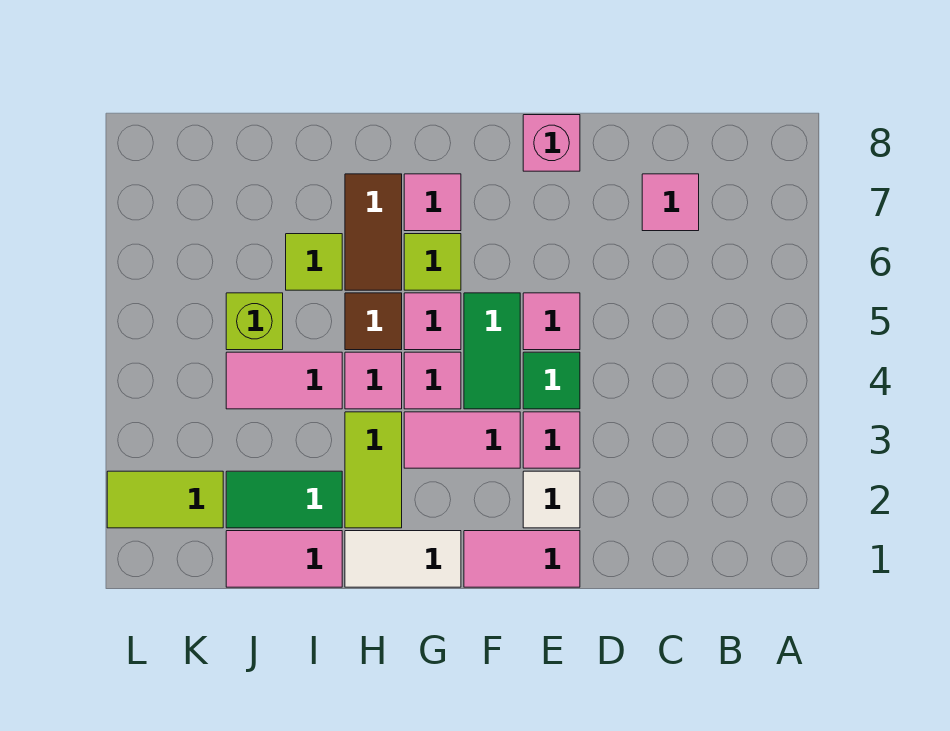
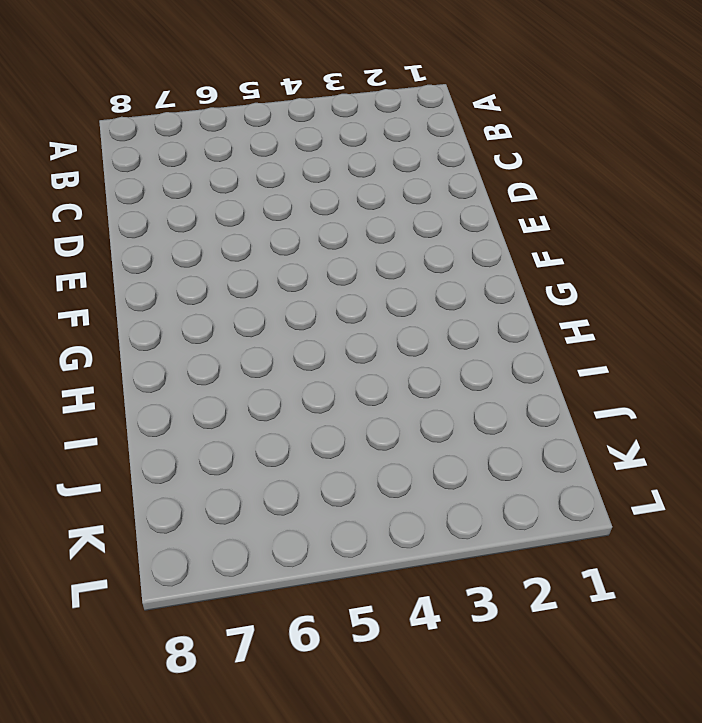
none -> pink tile C7 level 1
none -> pink tile E1:F1 level 1
none -> white tile E2 level 1

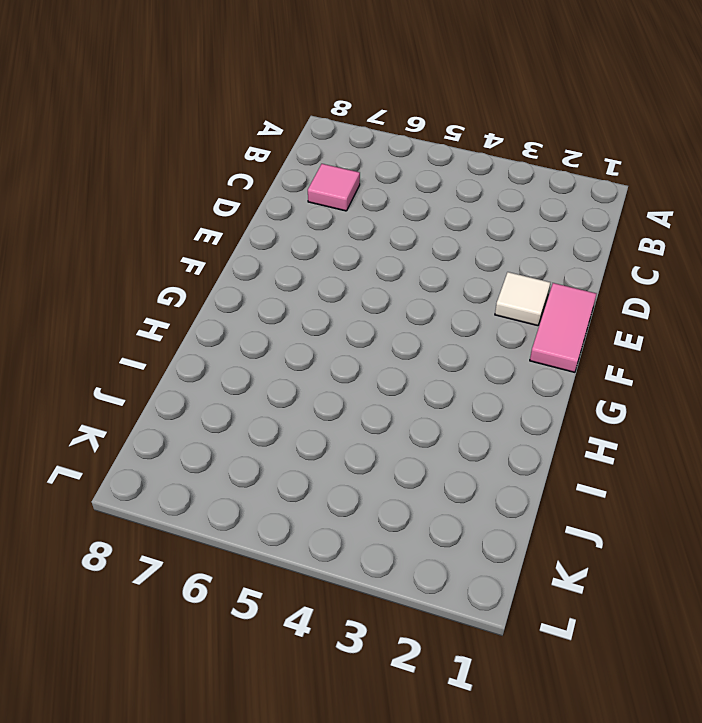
none -> pink tile E3 level 1
none -> green tile E4 level 1
none -> pink tile E5 level 1

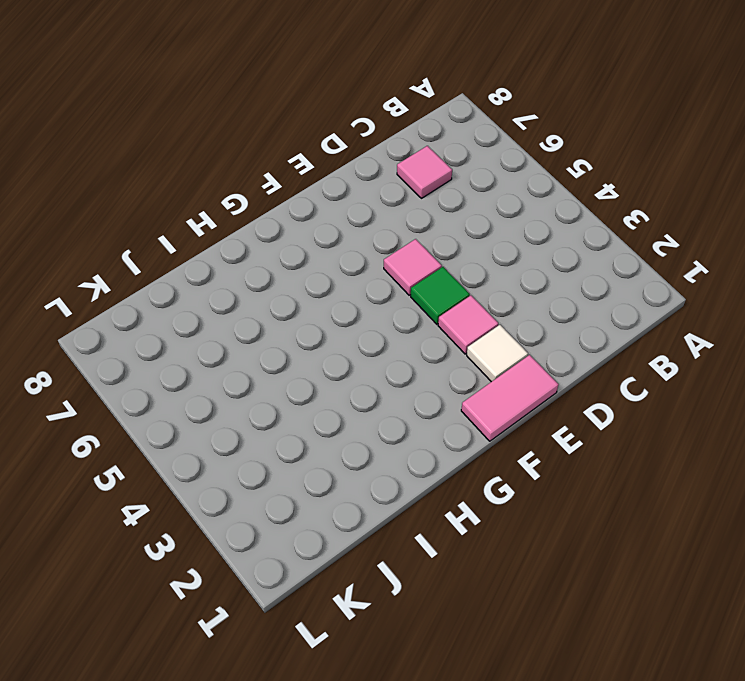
none -> pink brick E8 level 1
none -> pink tile F3:G3 level 1
none -> green tile F4:F5 level 1

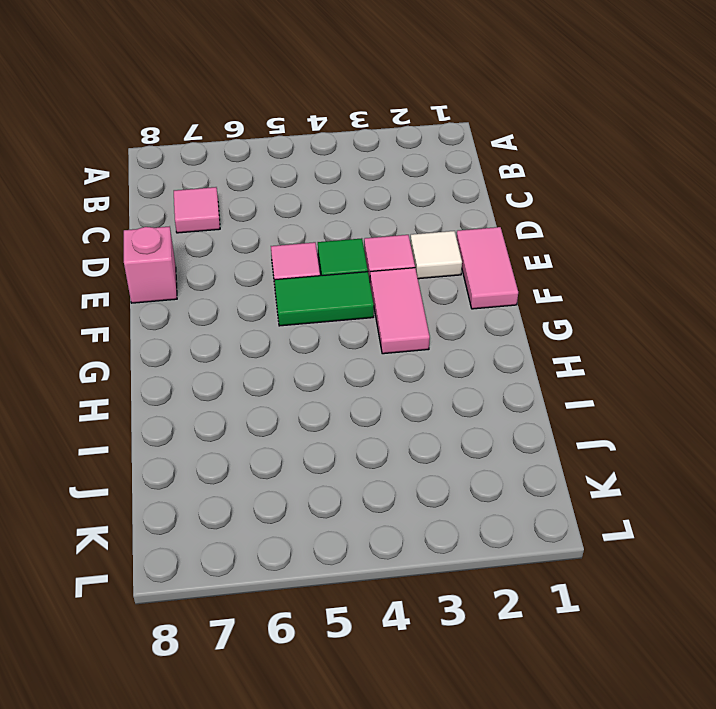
none -> white tile G1:H1 level 1
none -> pink tile G4 level 1
none -> pink tile G5 level 1

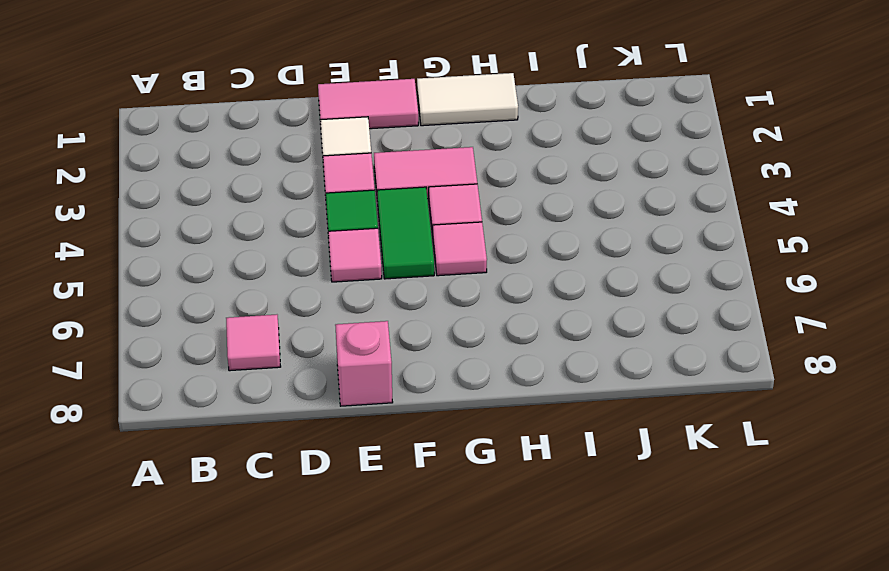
none -> lime tile G6 level 1
none -> pink tile G7 level 1
none -> lime tile H2:H3 level 1

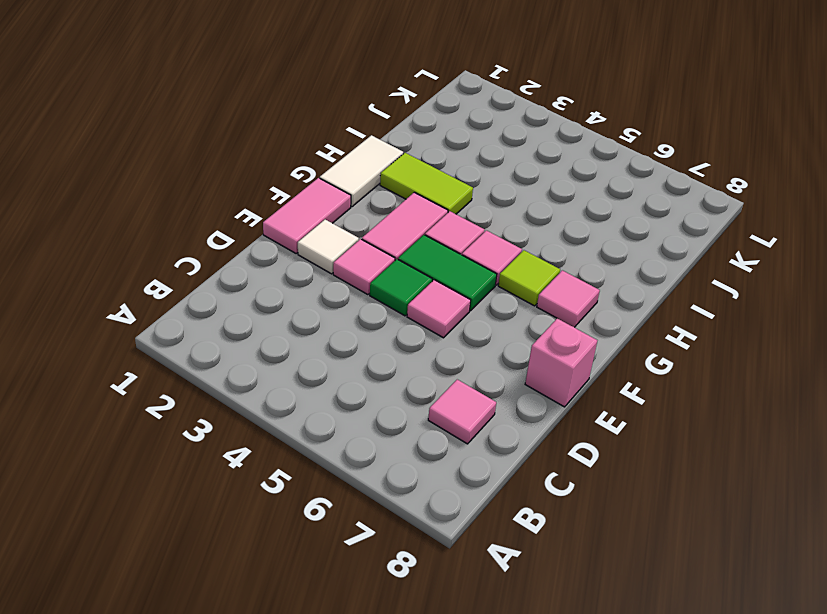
none -> pink tile H4 level 1
none -> brown tile H5 level 1
none -> brown tile H6:H7 level 1

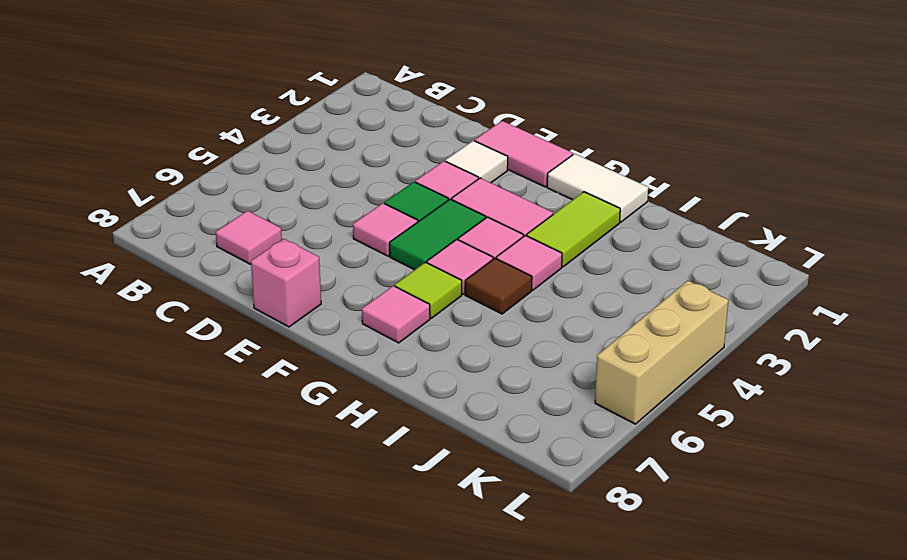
tan brick L4:L6 level 1 -> none
none -> brown tile H6:H7 level 1
none -> pink tile I1:J1 level 1
none -> green tile I2:J2 level 1

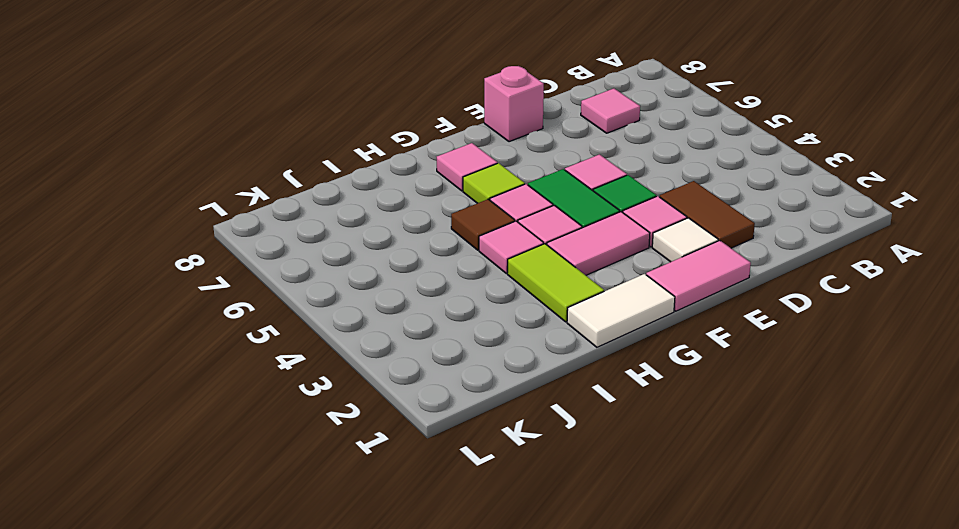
brown tile D2:D3 level 1 -> brown tile H6:H7 level 1
none -> pink tile I1:J1 level 1
none -> green tile I2:J2 level 1
none -> pink tile I4:J4 level 1

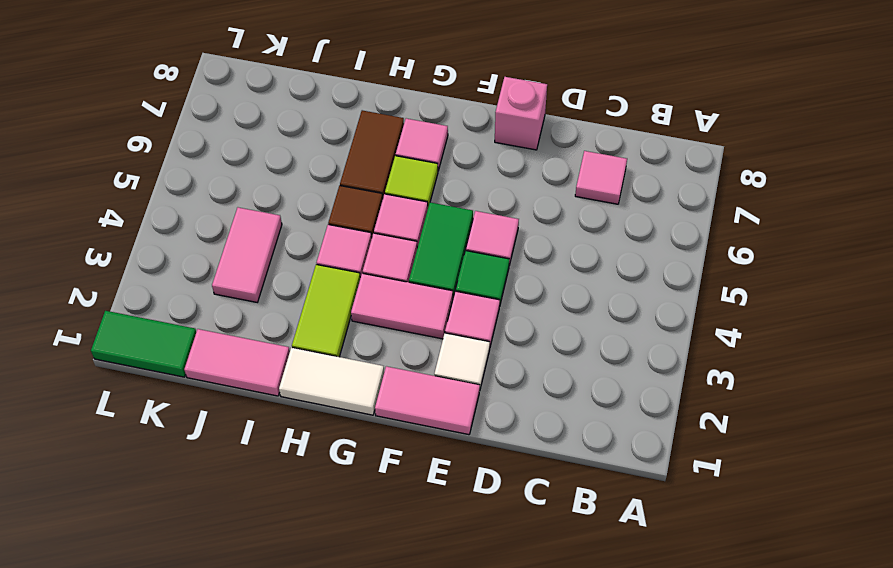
pink tile J3:J4 level 1 -> pink tile I4:J4 level 1
green tile K1:L1 level 1 -> green tile I2:J2 level 1
none -> lime tile I6 level 1
none -> lime brick J5 level 1
none -> lime tile K2:L2 level 1

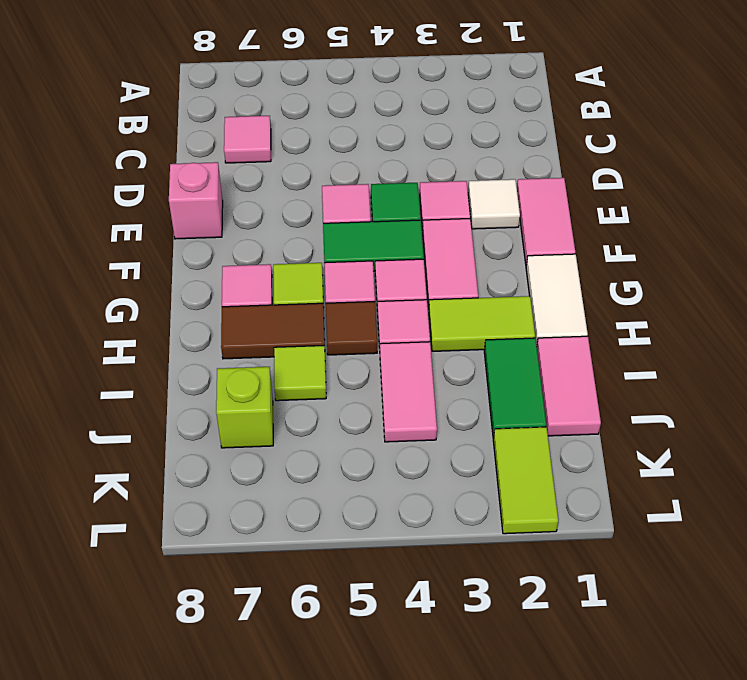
lime brick J7 level 1 -> lime brick J5 level 1

